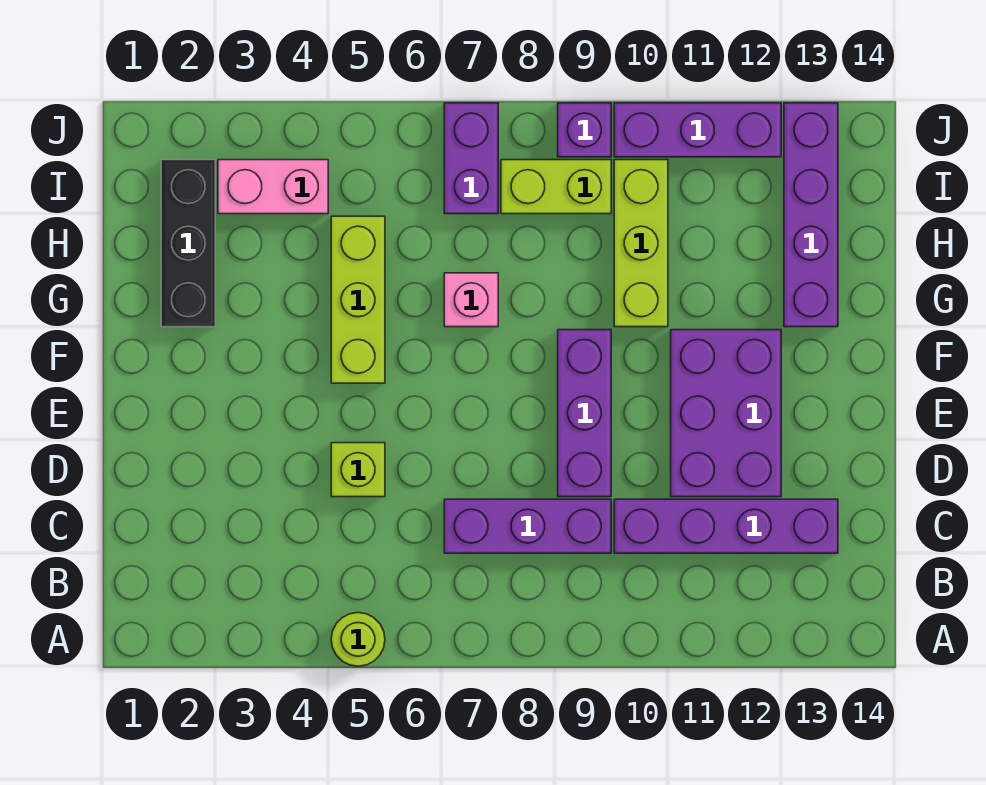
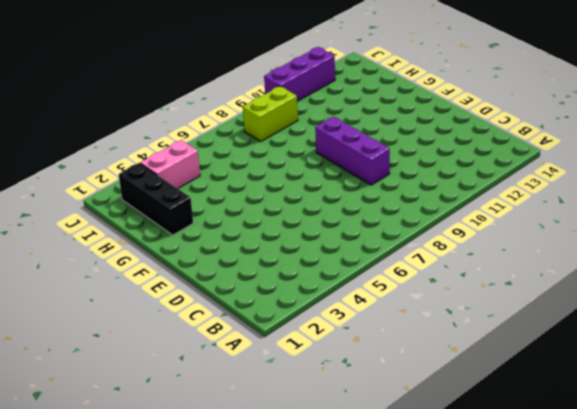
none -> lime round brick A5 level 1
none -> purple brick C7:C9 level 1
none -> purple brick C10:C13 level 1

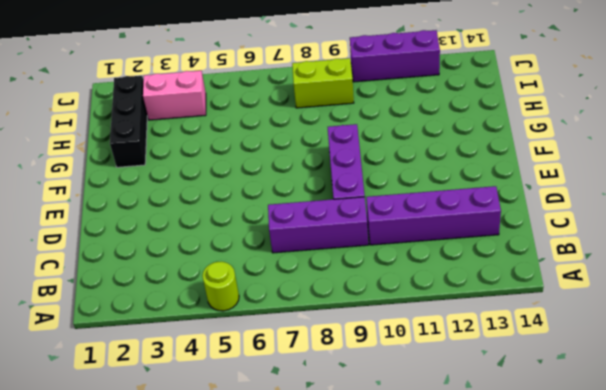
none -> lime brick D5 level 1
none -> purple brick D11:F12 level 1
none -> lime brick F5:H5 level 1

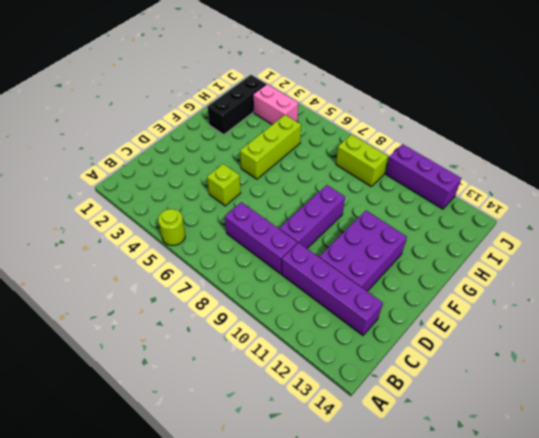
none -> pink brick G7 level 1
none -> lime brick G10:I10 level 1
none -> purple brick G13:J13 level 1

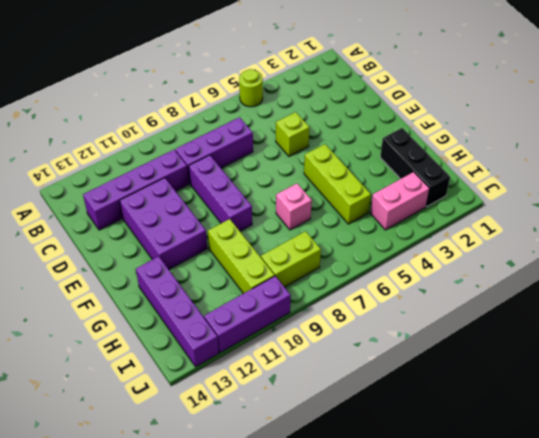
none -> purple brick I7:J7 level 1
none -> purple brick J9 level 1

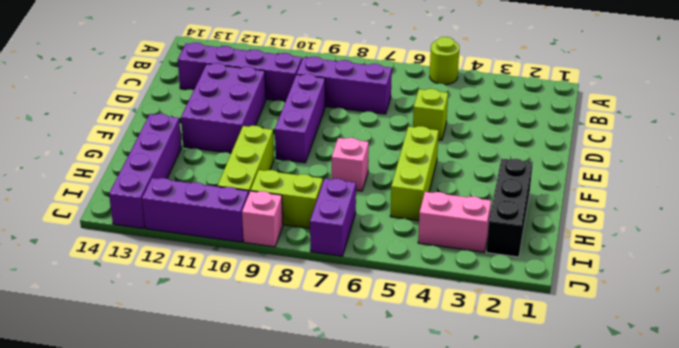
pink brick J9 level 1 -> purple brick J9 level 1

